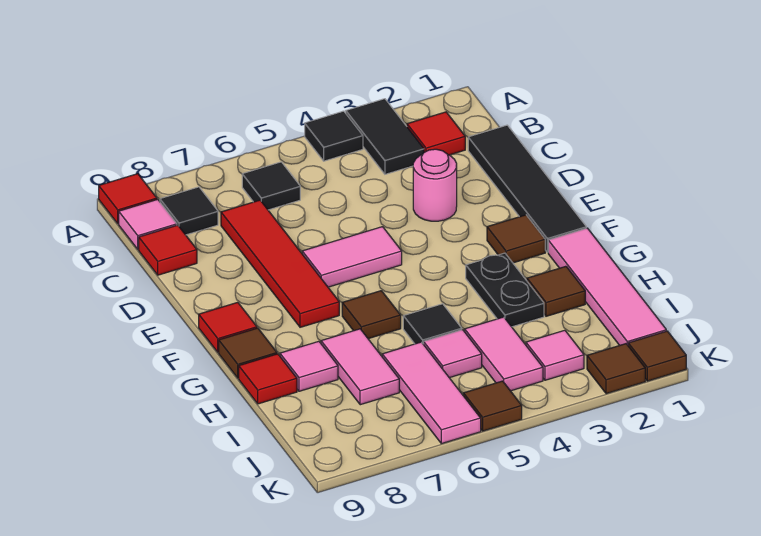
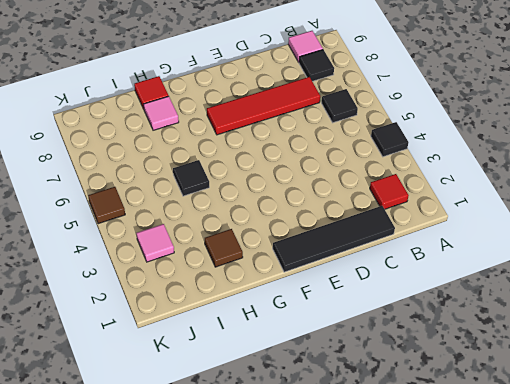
none -> black tile A3:B3 level 1
none -> red tile A9 level 1
none -> red tile C9 level 1
none -> pink round brick D3 level 1

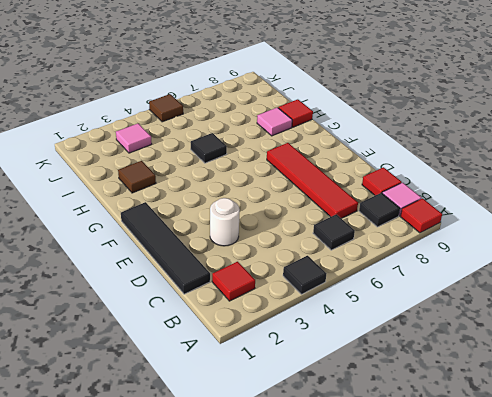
white round brick D3 level 1 -> pink round brick D3 level 1
none -> black tile A3:B3 level 1
none -> pink tile E5:E6 level 1
none -> brown tile F2 level 1
none -> red tile F9 level 1

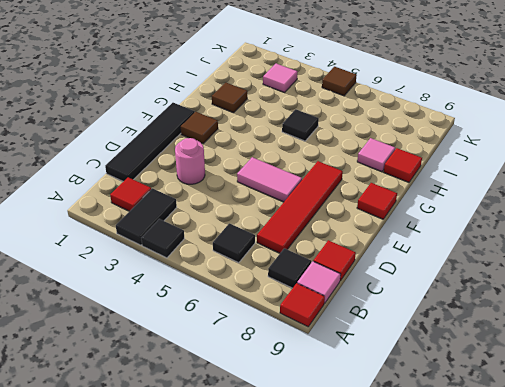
none -> pink tile G1:J1 level 1
none -> black plate G3:H3 level 1
none -> brown tile G6 level 1
none -> brown tile G9 level 1

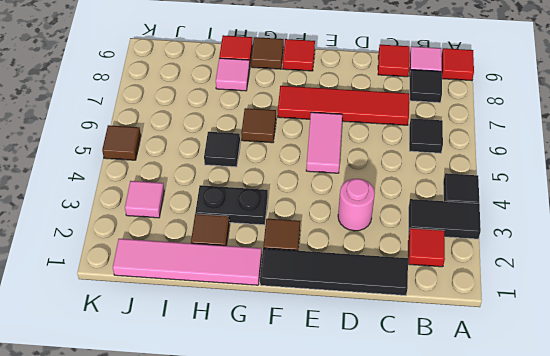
none -> pink tile H7:I7 level 1
none -> pink tile I4:J4 level 1
none -> pink tile I5 level 1
none -> pink tile I6:K6 level 1

